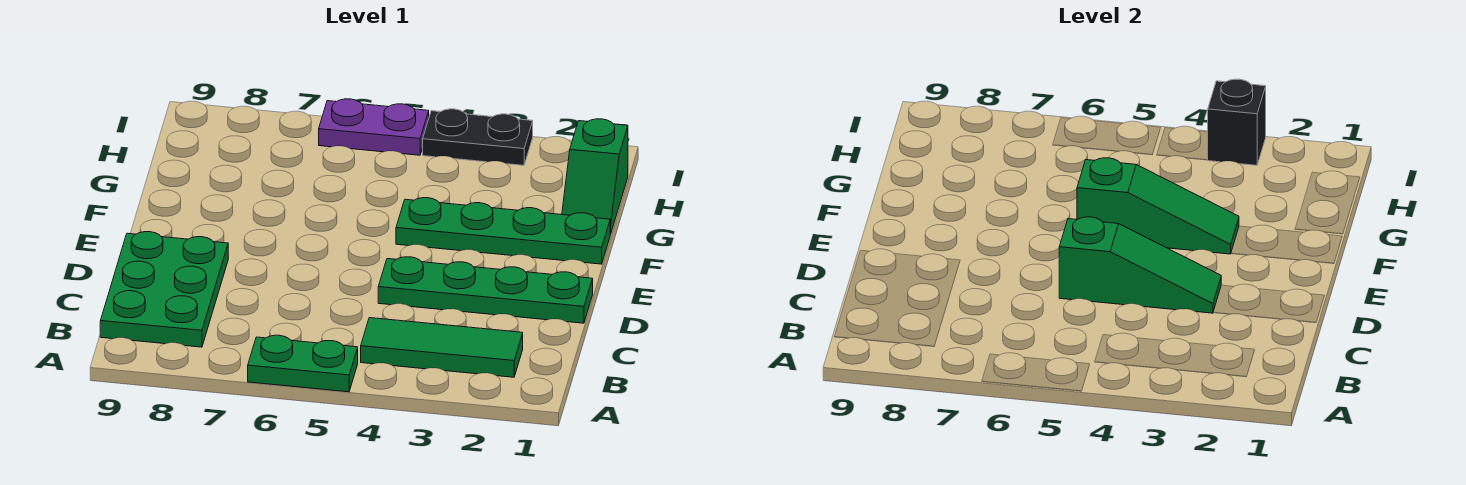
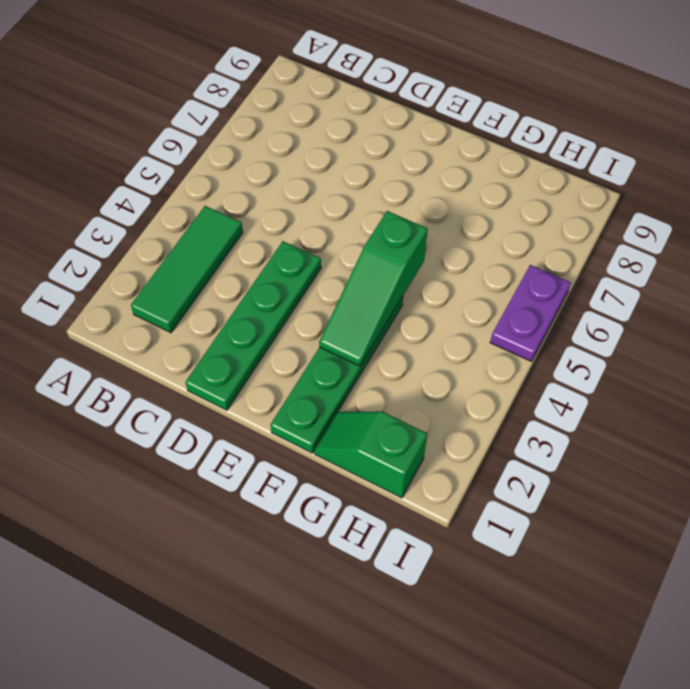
none -> green plate A5:A6 level 1
none -> green plate B8:D9 level 1

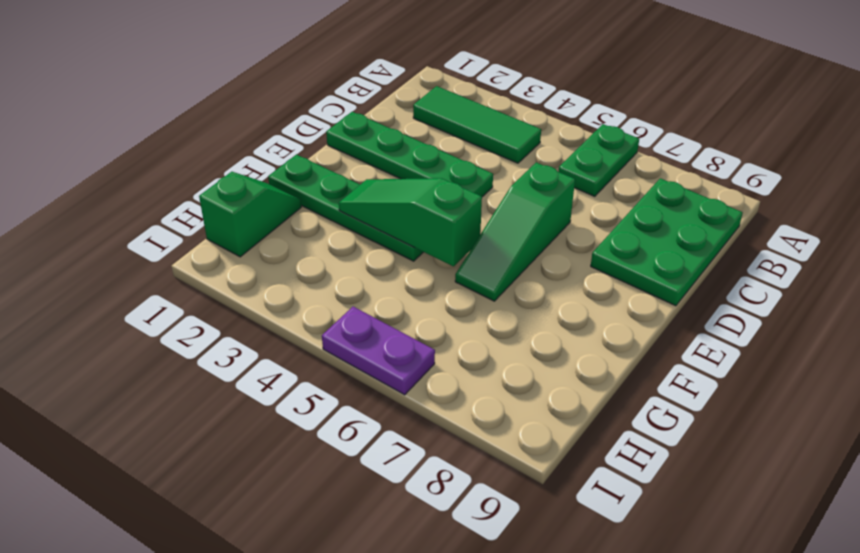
green plate A6:B6 level 1 -> green plate A5:A6 level 1
green slope D6:F6 level 1 top D -> green slope D3:D5 level 2 top 5
none -> black plate I3:I4 level 1
none -> black brick I3 level 2

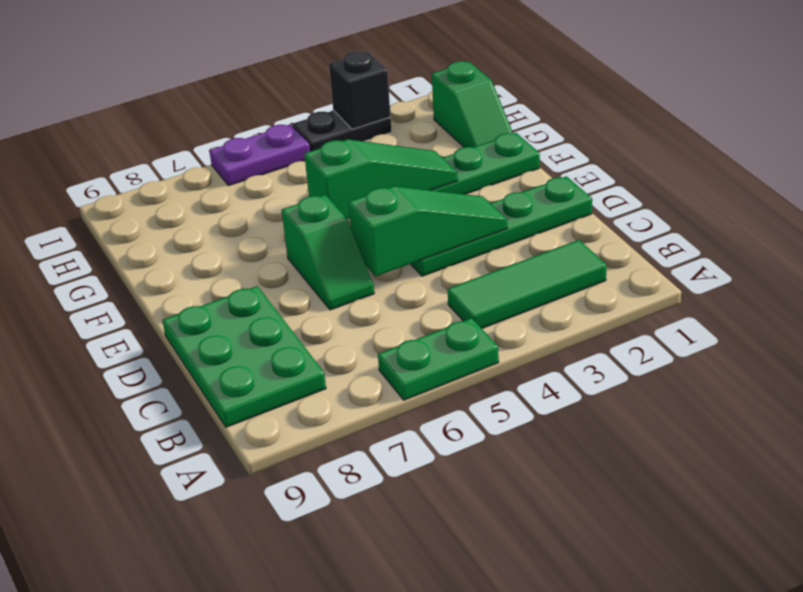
green slope D6:E6 level 1 top E -> none

